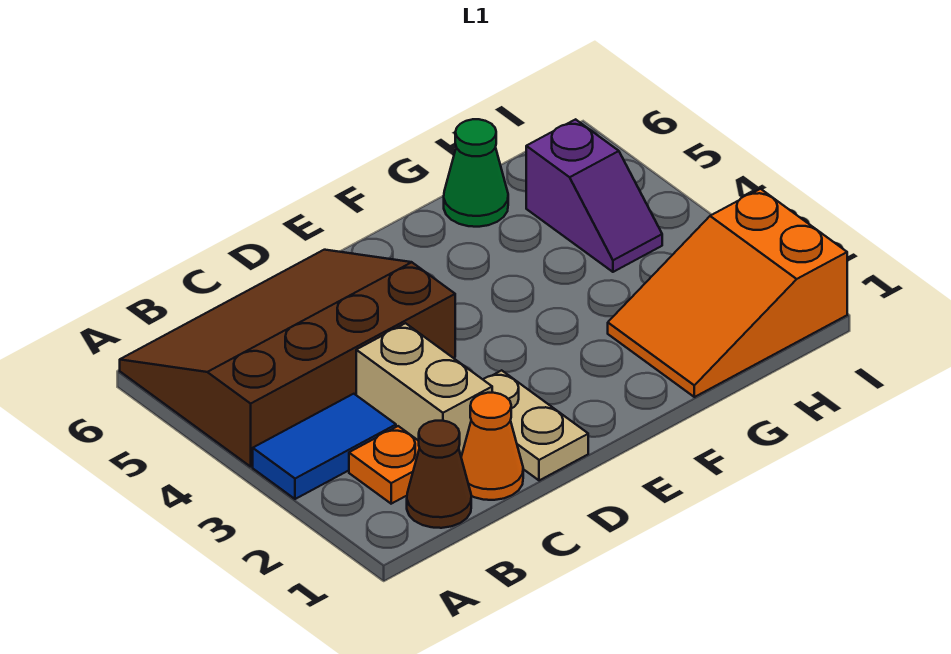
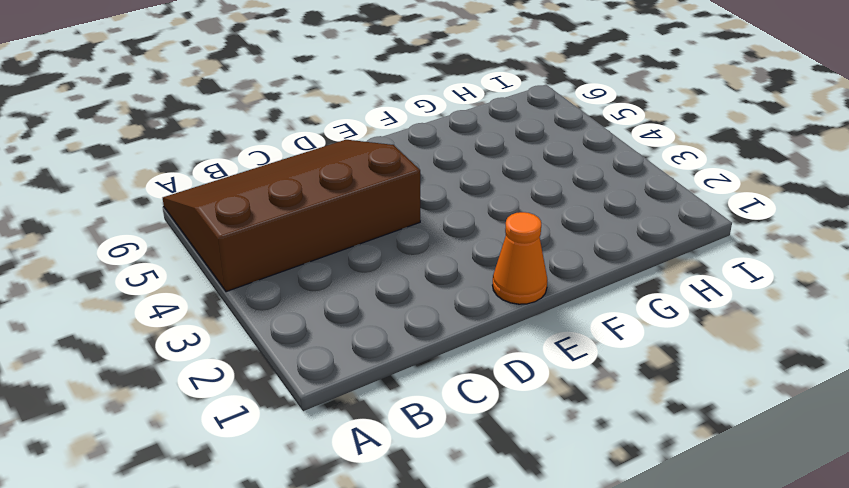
orange cone E1 level 1 -> orange cone C1 level 1
none -> blue tile A3:B3 level 1
none -> brown cone B1 level 1

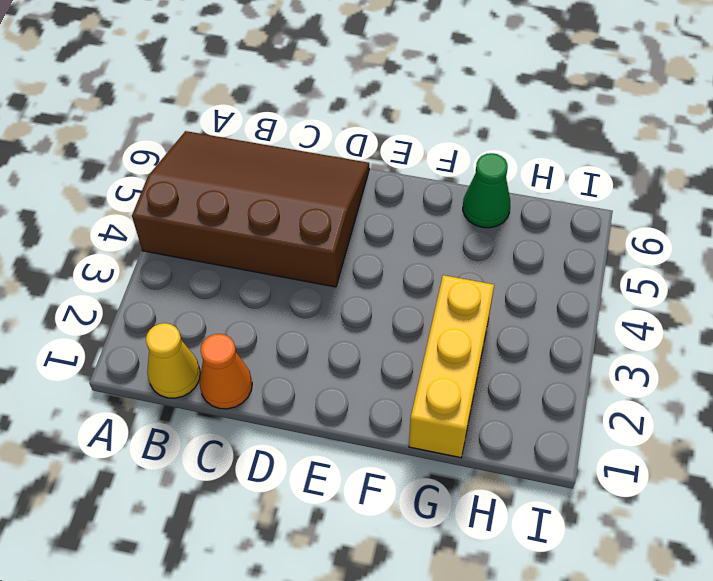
yellow cone B1 level 1 -> brown cone B1 level 1
yellow brick G1:G3 level 1 -> orange slope G1:I2 level 1 top I
none -> blue tile A3:B3 level 1
none -> orange plate B2 level 1

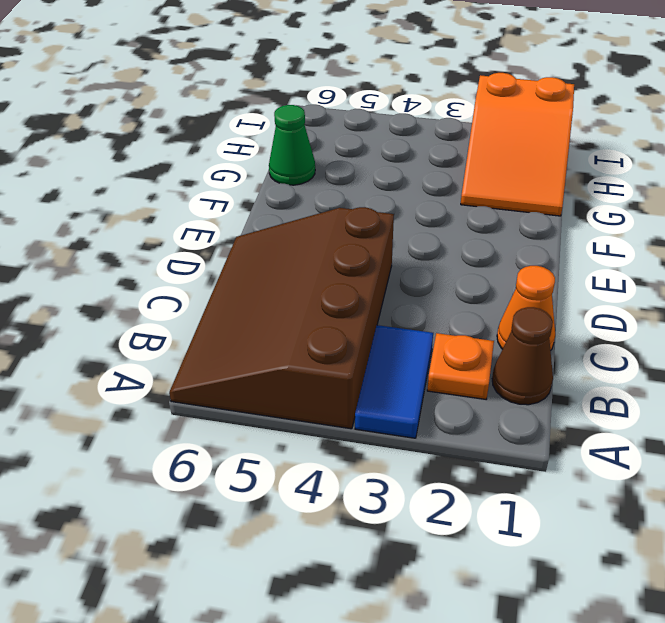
none -> tan brick C2:C3 level 1
none -> tan plate D1:D2 level 1

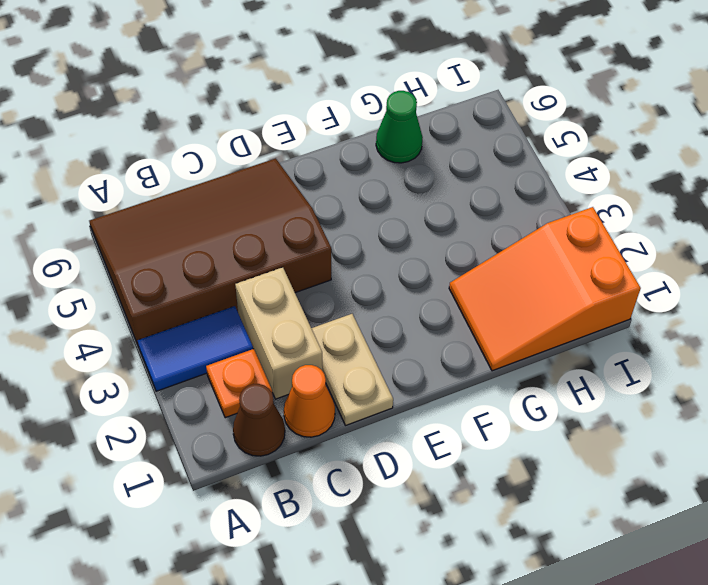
none -> purple slope H4:H5 level 1 top 5

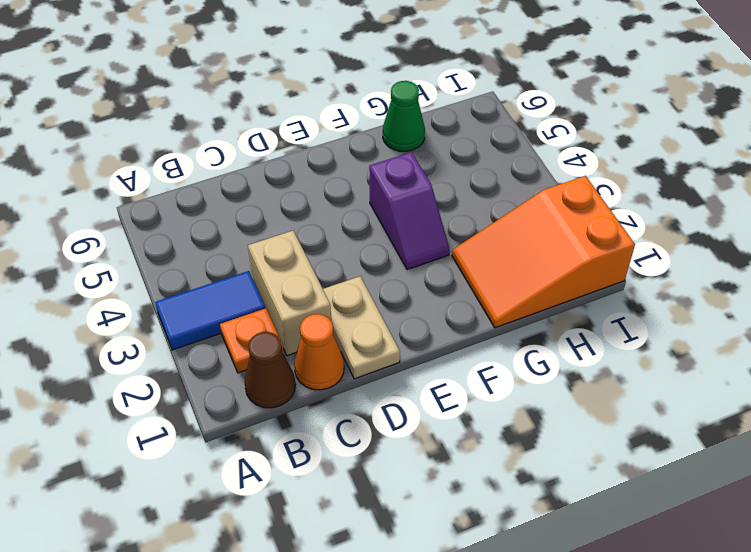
purple slope F3:F4 level 1 top 4 -> purple slope H4:H5 level 1 top 5
none -> brown slope A4:D6 level 1 top 4

